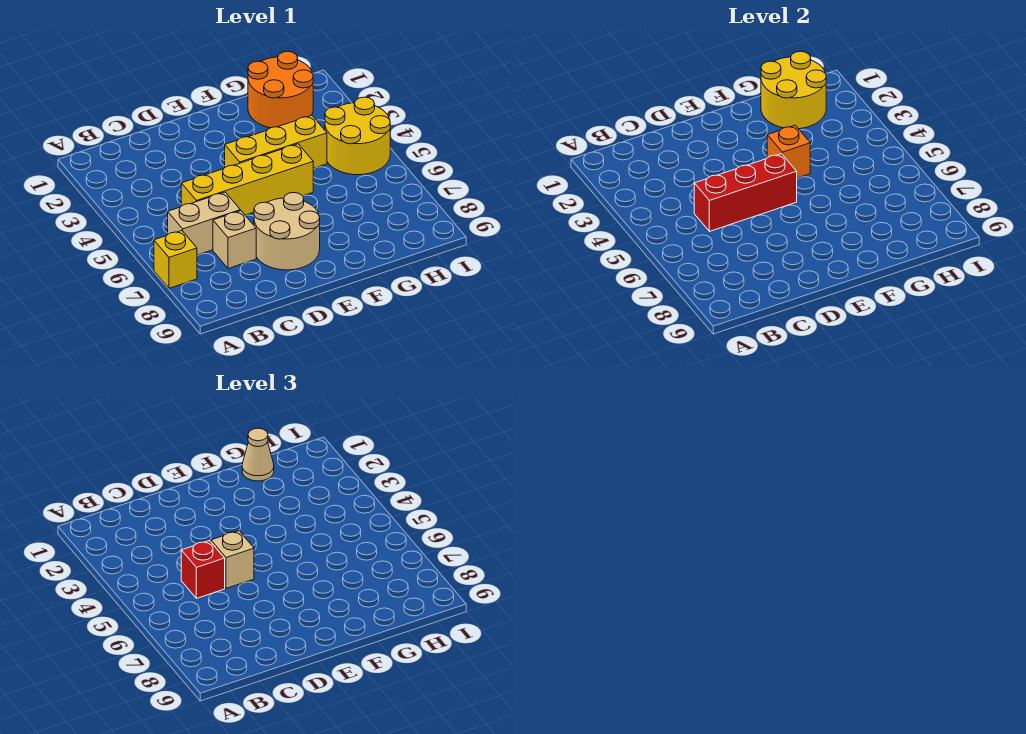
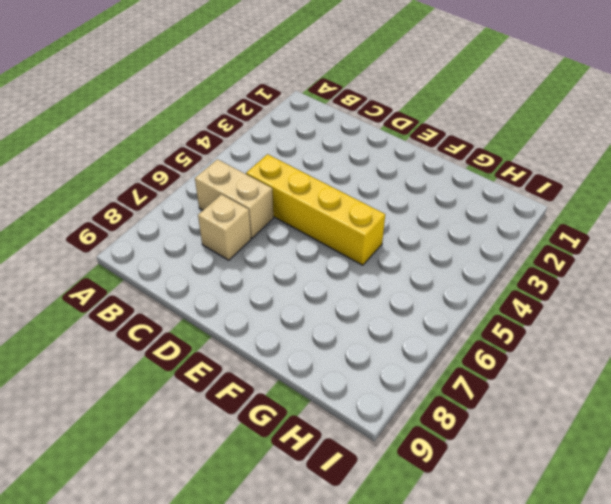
none -> yellow brick A7 level 1
none -> tan round brick D7:E8 level 1
none -> yellow brick E4:G4 level 1

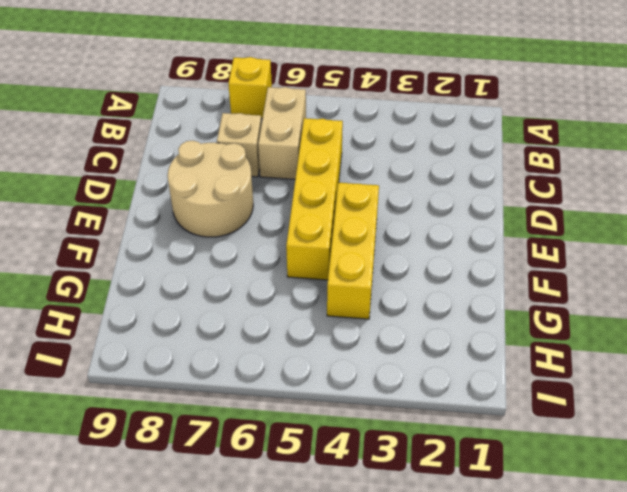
none -> orange round brick G1:H2 level 1
none -> yellow round brick H4:I5 level 1
none -> red brick C5:E5 level 2

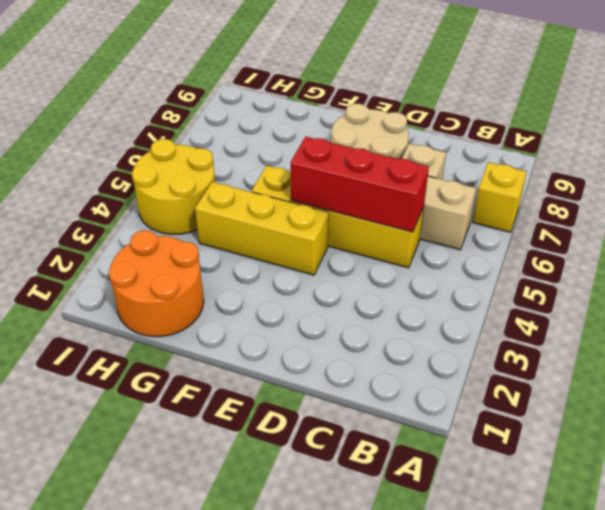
none -> orange brick F4 level 2
none -> yellow round brick G1:H2 level 2
none -> red brick C5 level 3

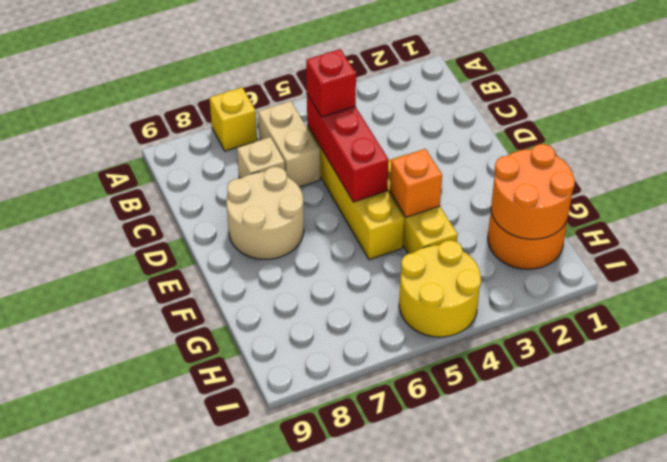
orange round brick G1:H2 level 2 -> yellow round brick G1:H2 level 2
none -> tan brick D5 level 3
none -> tan cone G1 level 3

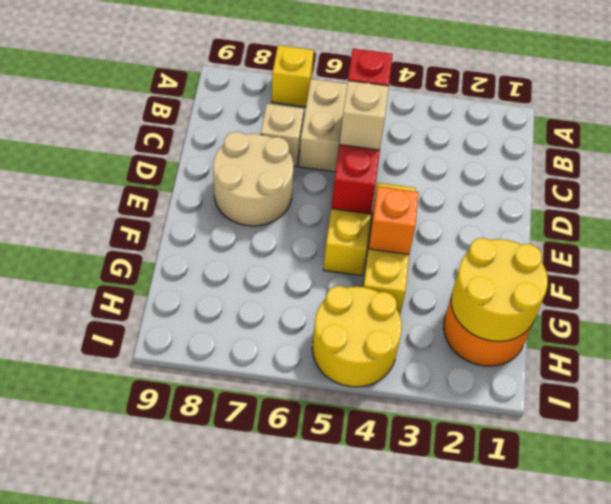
none -> tan cone G1 level 3

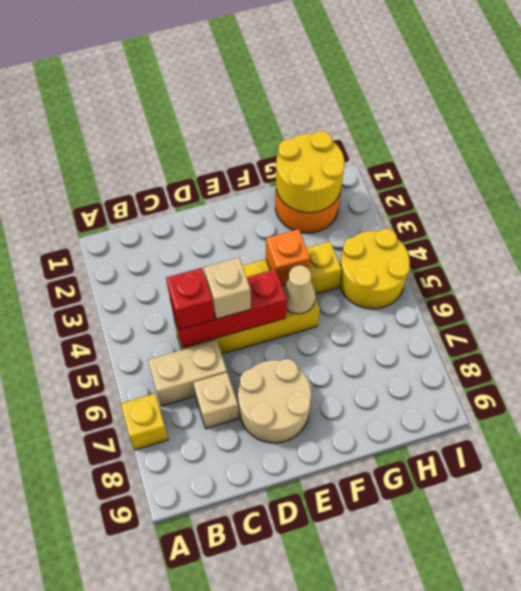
tan cone F5 level 2 -> tan cone G1 level 3

